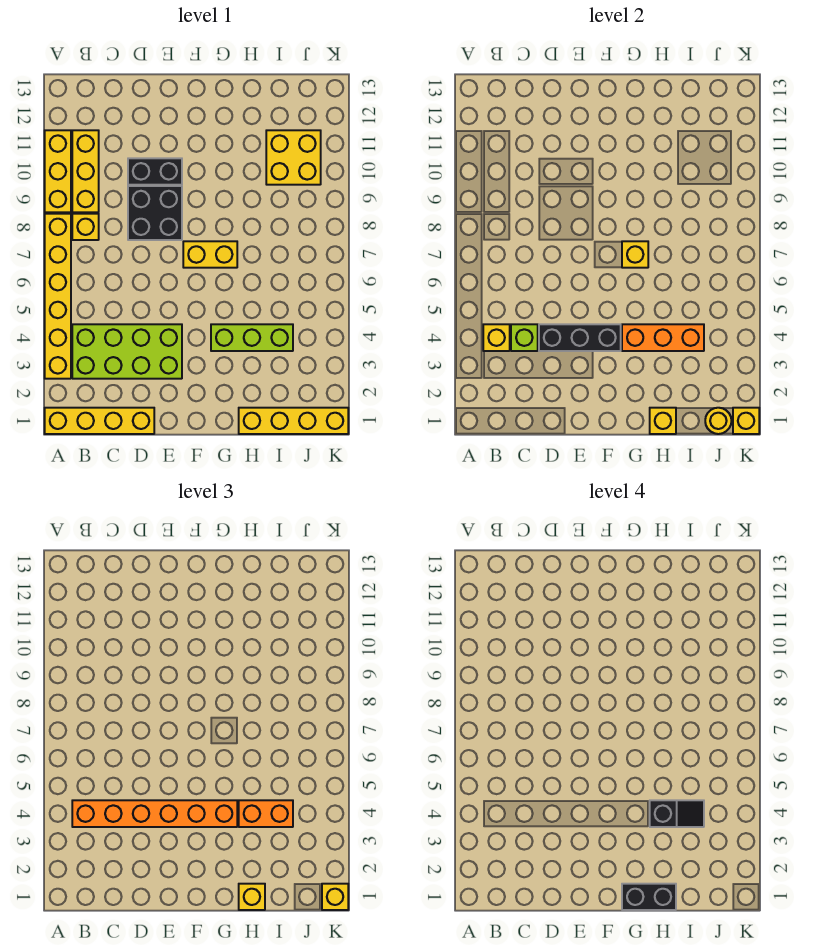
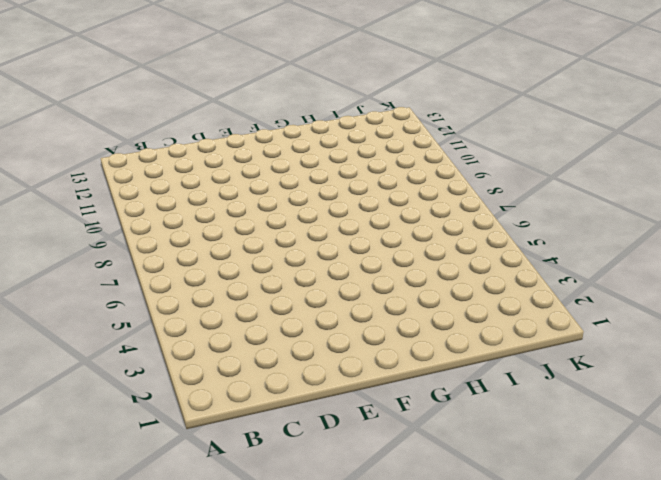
none -> yellow brick A1:D1 level 1
none -> yellow brick A3:A8 level 1
none -> yellow brick A9:A11 level 1

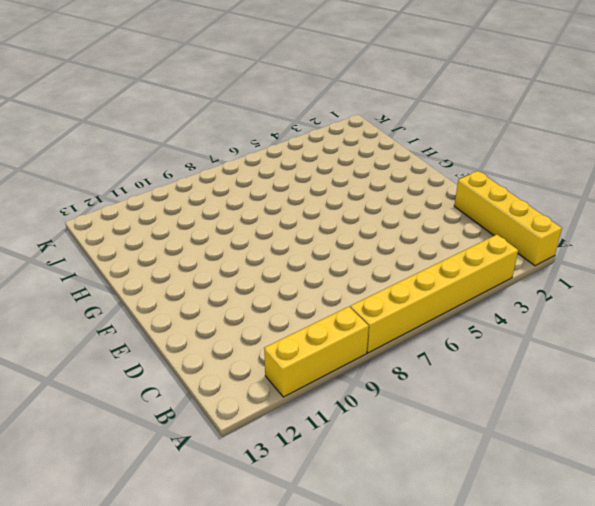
none -> lime brick B3:E4 level 1
none -> yellow brick B8 level 1
none -> yellow brick B9:B11 level 1

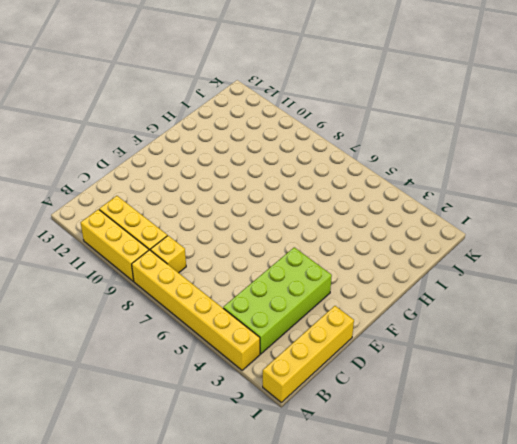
none -> black brick D8:E9 level 1
none -> black brick D10:E10 level 1
none -> yellow brick F7:G7 level 1

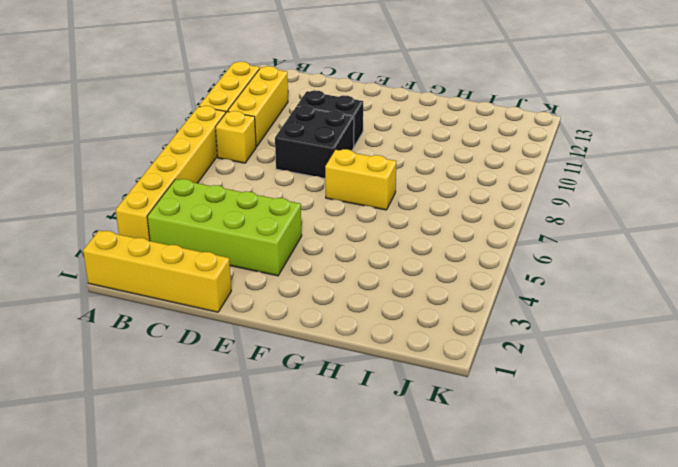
none -> lime brick G4:I4 level 1
none -> yellow brick H1:K1 level 1
none -> yellow brick I10:J11 level 1

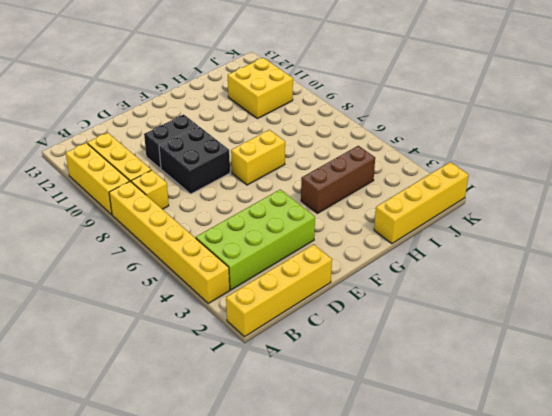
brown brick G4:I4 level 1 -> lime brick G4:I4 level 1
none -> yellow brick B4 level 2
none -> lime brick C4 level 2
none -> black brick D4:F4 level 2

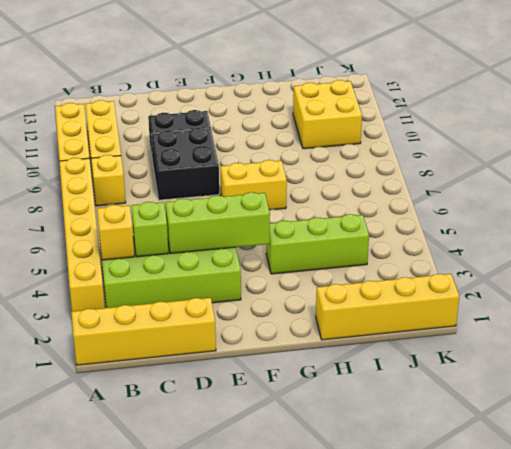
lime brick D4:F4 level 2 -> black brick D4:F4 level 2
none -> orange brick G4:I4 level 2
none -> yellow brick G7 level 2
none -> yellow brick H1 level 2

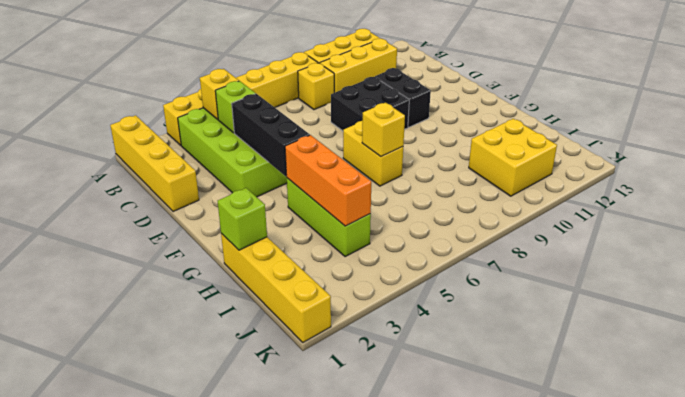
lime brick H1 level 2 -> yellow brick H1 level 2
none -> yellow round brick J1 level 2
none -> yellow brick K1 level 2
none -> orange brick B4:G4 level 3

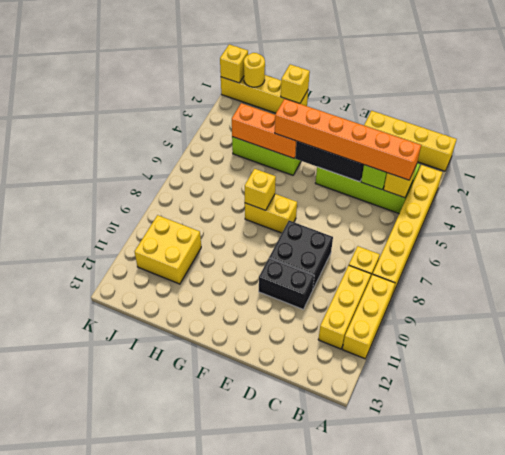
none -> yellow brick H1 level 3
none -> orange brick H4:I4 level 3
none -> yellow brick K1 level 3

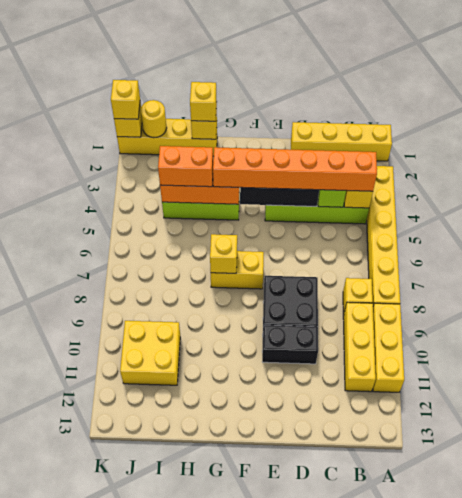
none -> black brick G1:H1 level 4
none -> black slope H4:I4 level 4 top H

